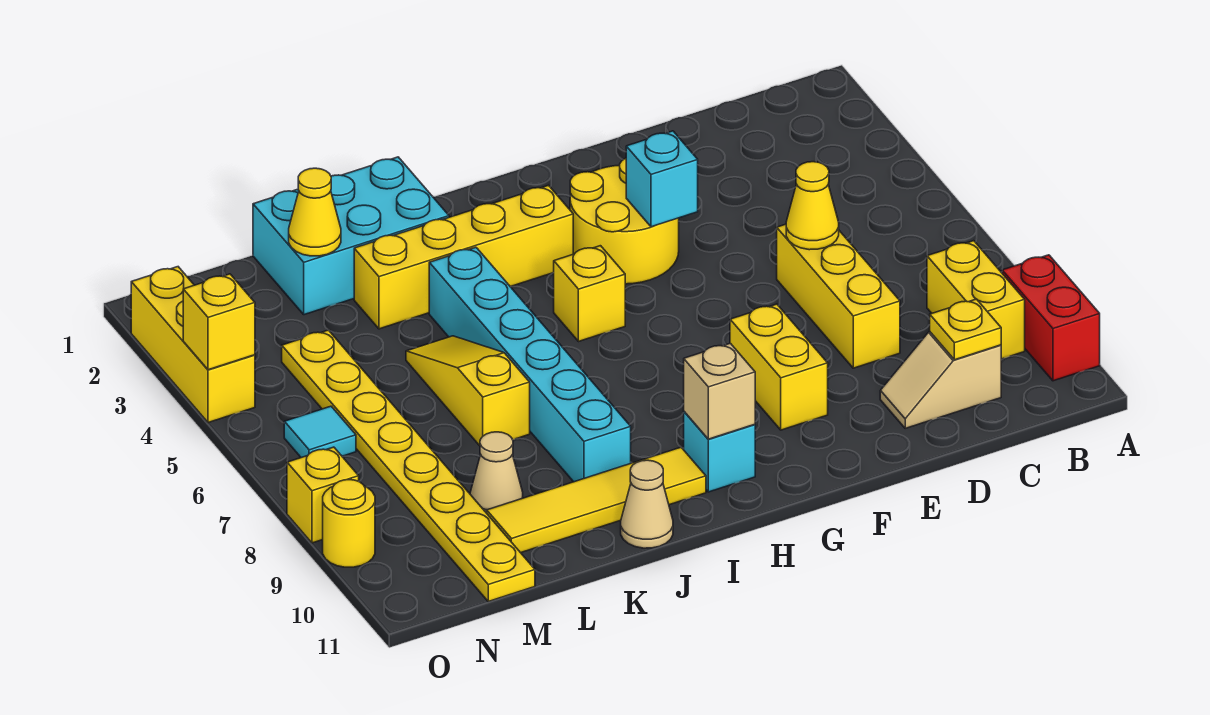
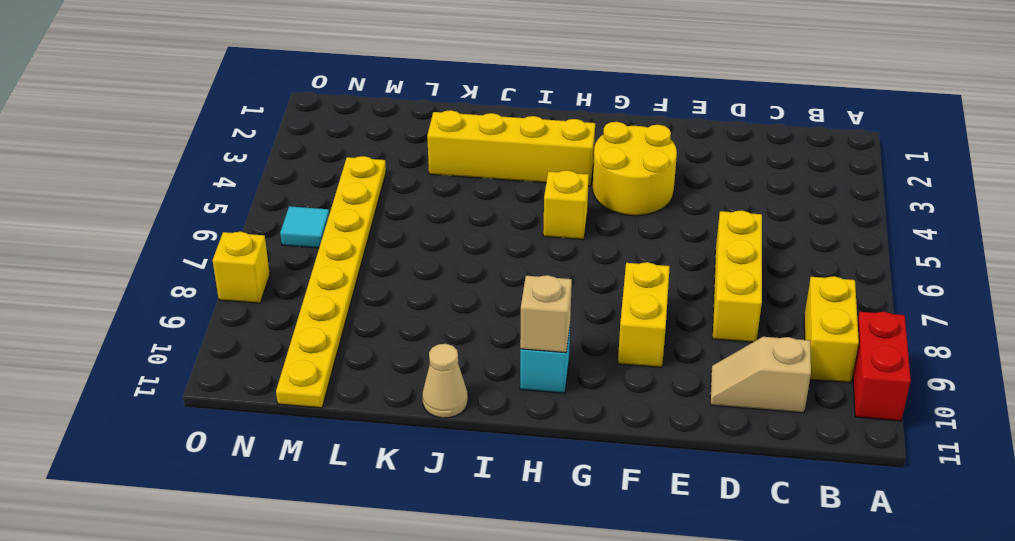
none -> yellow tile I10:L10 level 1
none -> cyan brick J1:L2 level 1
none -> cyan brick J4:J9 level 1

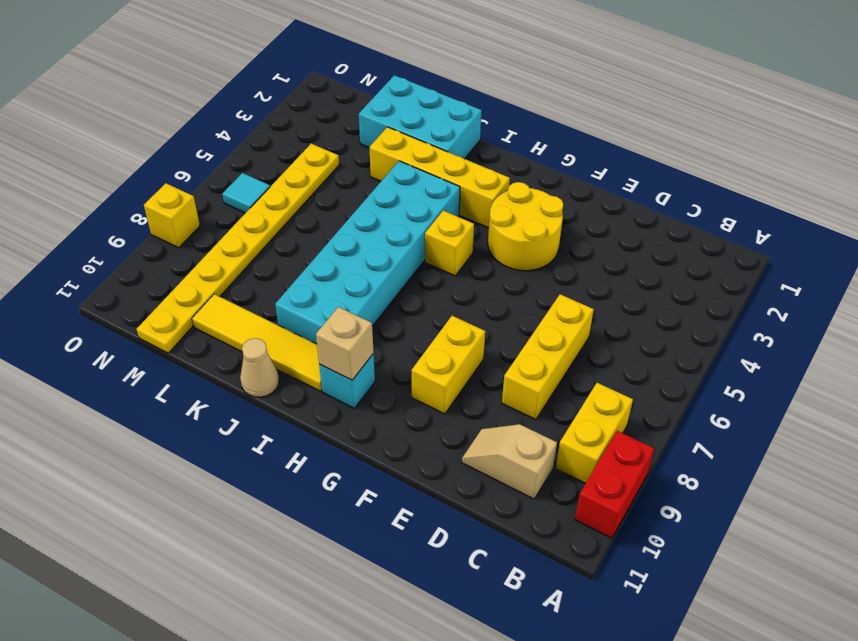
cyan brick I4:J9 level 1 -> cyan brick J4:J9 level 1
none -> yellow slope K5:K7 level 1 top 7
none -> tan cone L9 level 1
none -> yellow brick O2:O4 level 1

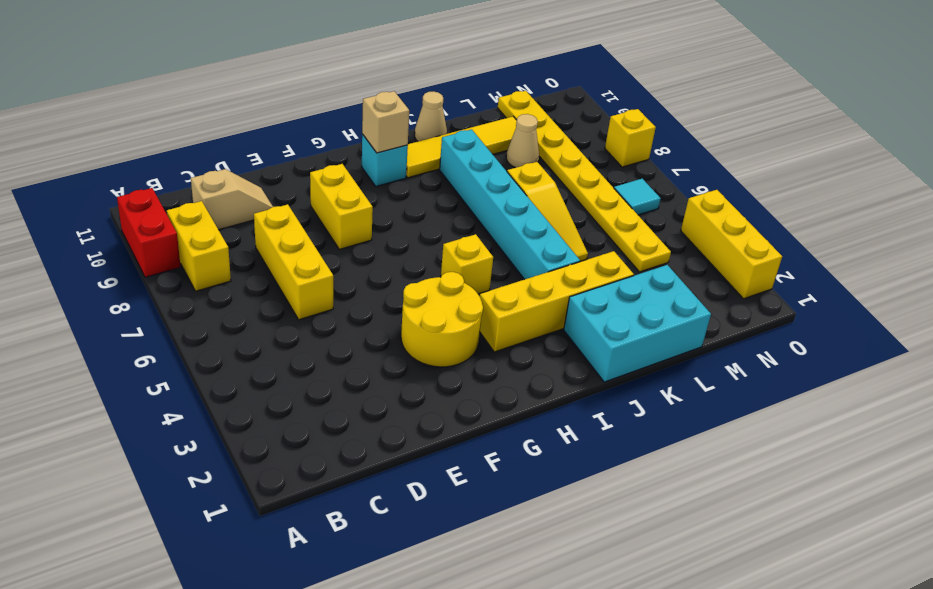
none -> yellow round brick O9 level 1
none -> yellow plate C10 level 2
none -> yellow cone D6 level 2

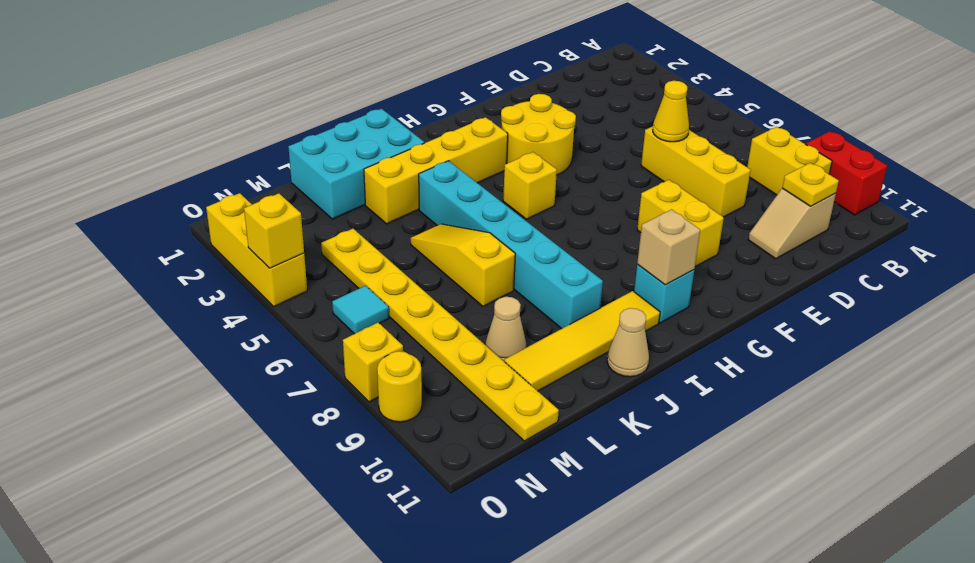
none -> cyan brick F4 level 2
none -> yellow cone L2 level 2

